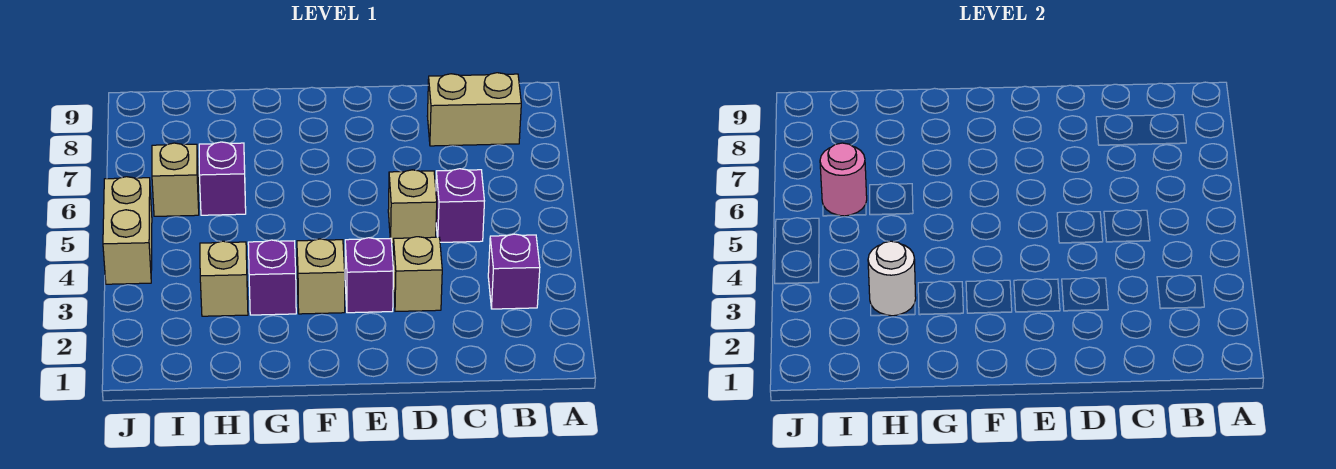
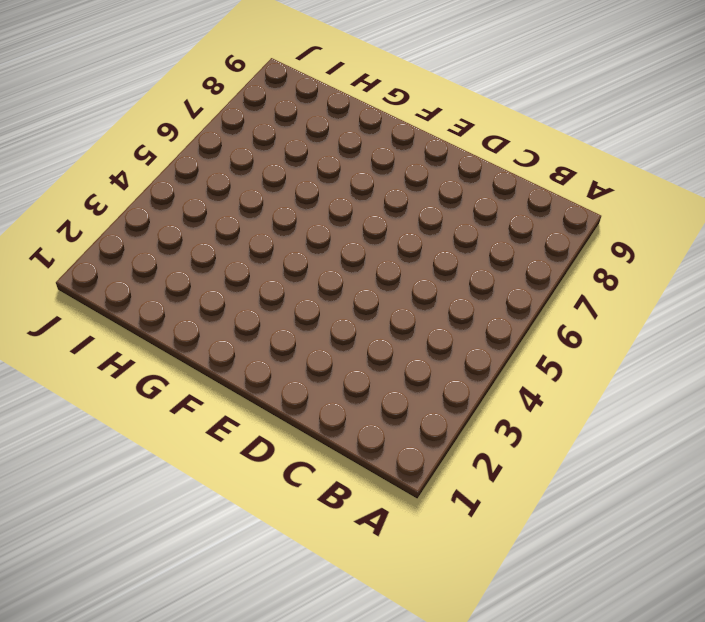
none -> purple brick B3 level 1
none -> tan brick B8:C8 level 1
none -> purple brick C5 level 1

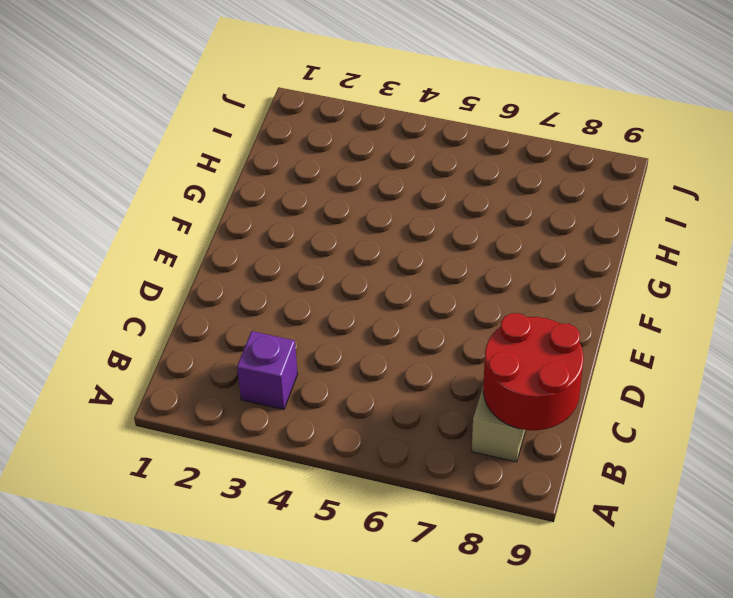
red round brick B8:C9 level 2 -> none
none -> purple brick C5 level 1
none -> tan brick D3 level 1
none -> tan brick D5 level 1

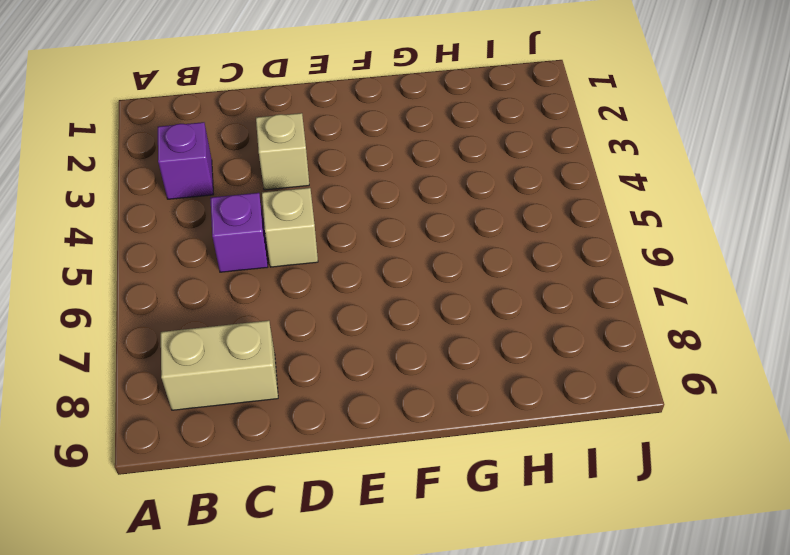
none -> purple brick E3 level 1
none -> tan brick F3 level 1
none -> purple brick G3 level 1

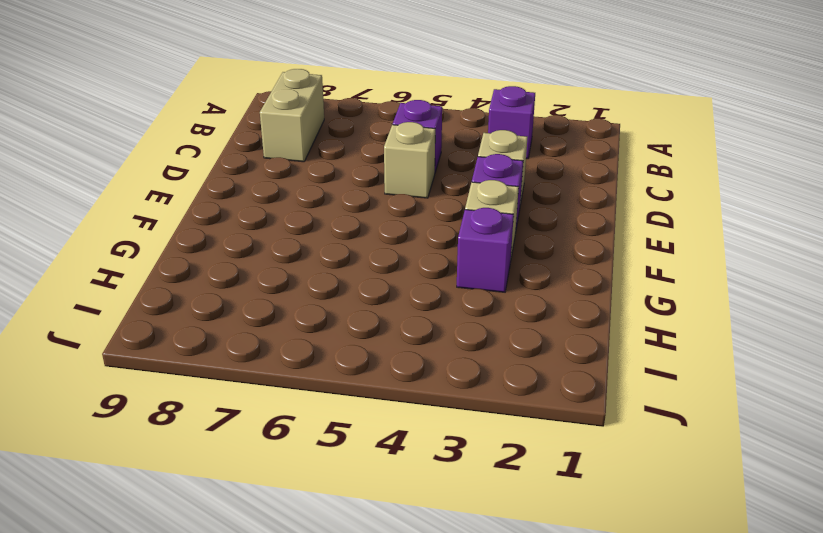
none -> tan brick H3 level 1
none -> purple brick H6 level 1
none -> tan brick I6 level 1

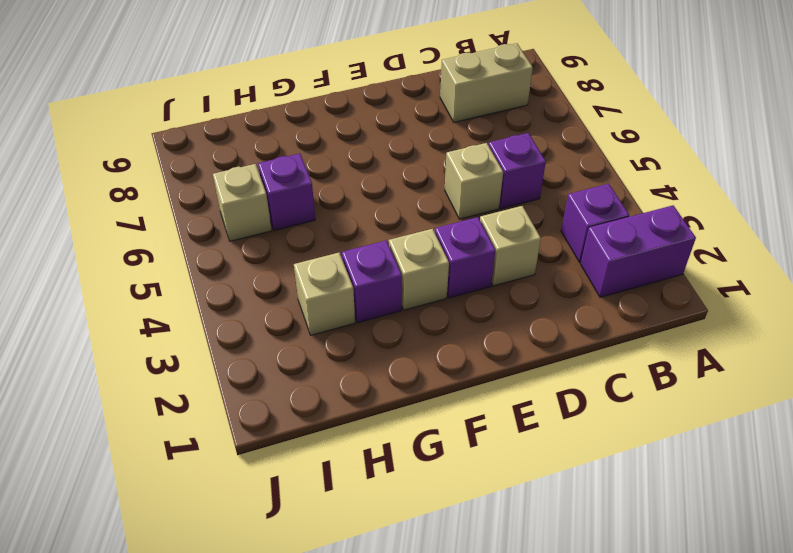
purple brick A2:B2 level 1 -> none
none -> tan brick J4:J5 level 1
none -> white round brick H3 level 2
none -> pink round brick I6 level 2

